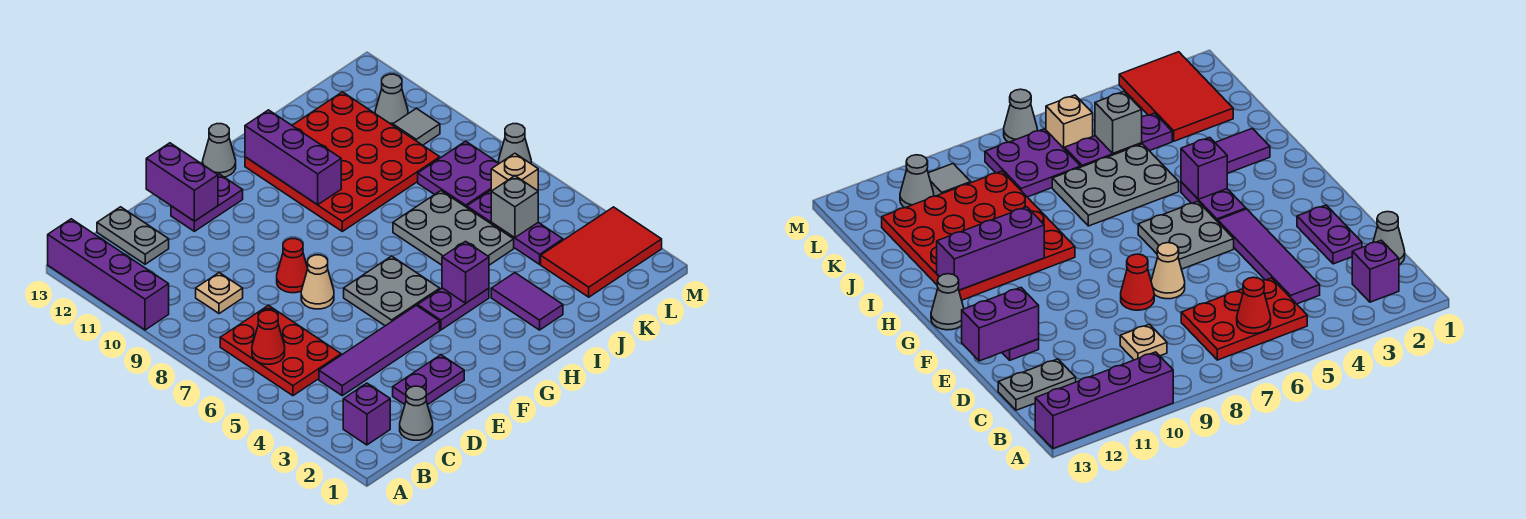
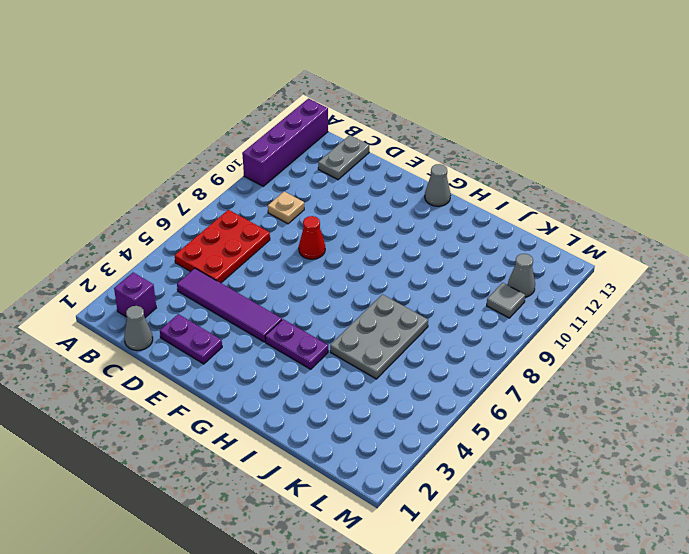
none -> tan cone E7 level 1
none -> purple plate E12:F12 level 1
none -> grey plate F5:G6 level 1

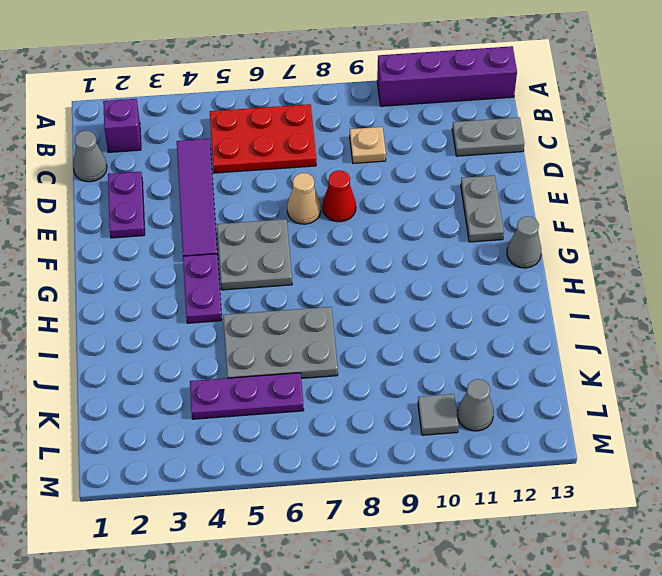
grey plate E12:F12 level 1 -> purple plate E12:F12 level 1
none -> red plate H9:K12 level 1
none -> purple tile I2:I3 level 1
none -> red tile K2:M3 level 1

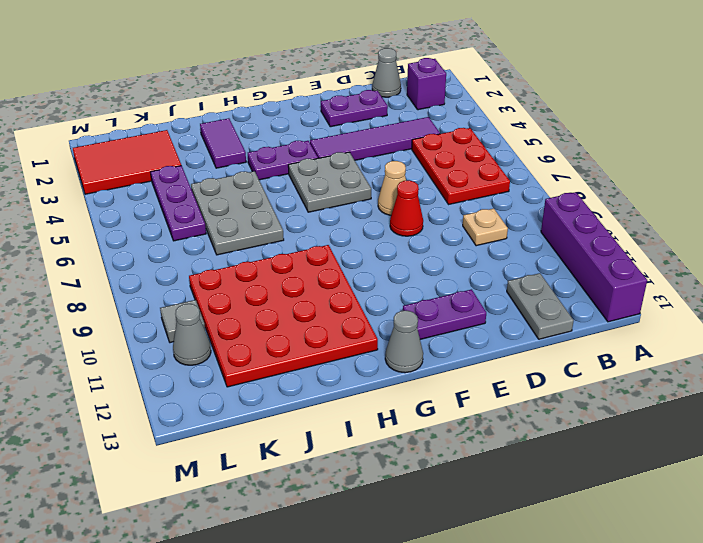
none -> purple plate K7:L8 level 1
none -> tan brick L6 level 1
none -> grey cone M7 level 1

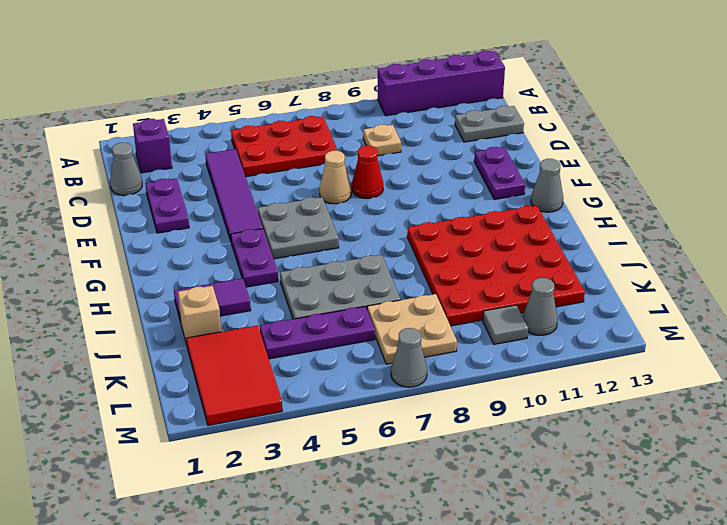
tan brick J2 level 1 -> tan brick L6 level 1
tan plate K7:L8 level 1 -> purple plate K7:L8 level 1
none -> red cone B6 level 2
none -> purple brick E12:E13 level 2
none -> purple brick H4 level 2

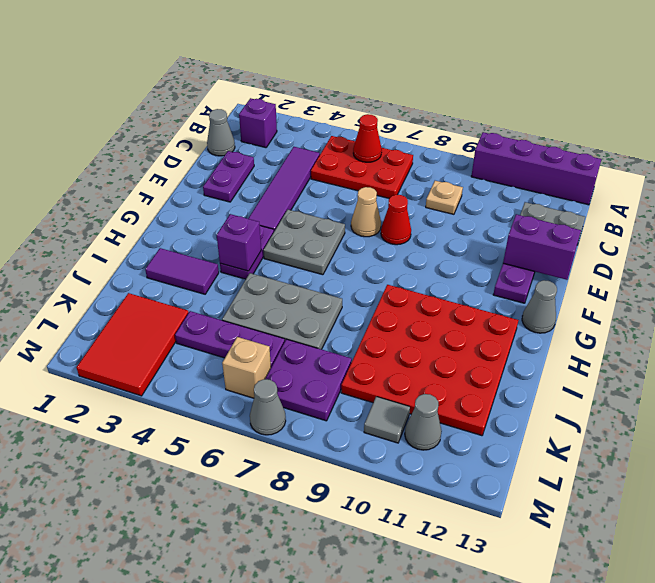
none -> purple brick H10:H12 level 2
none -> grey brick K5 level 2

